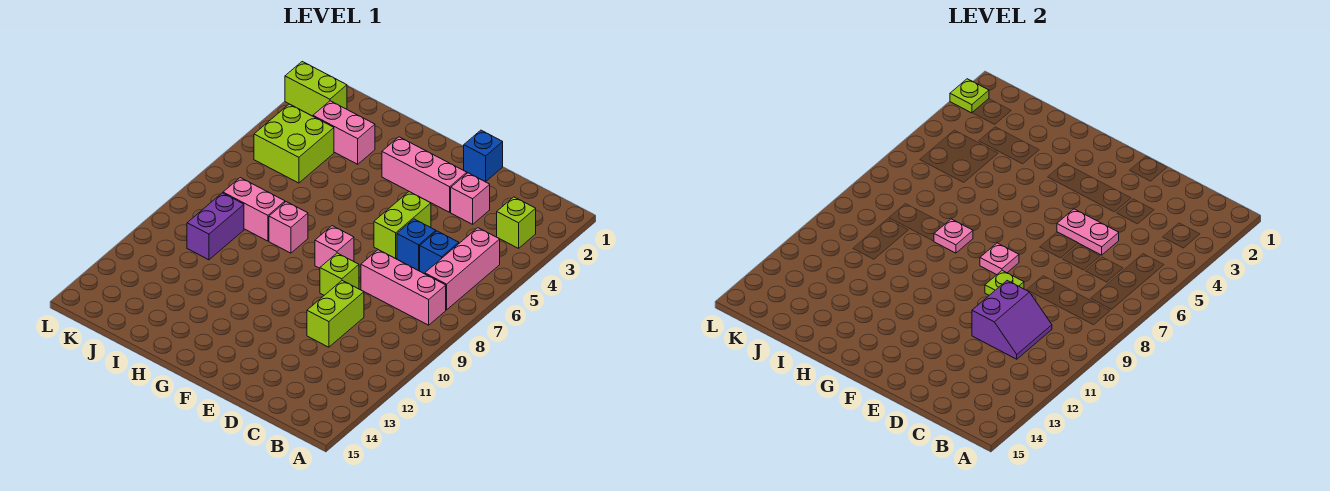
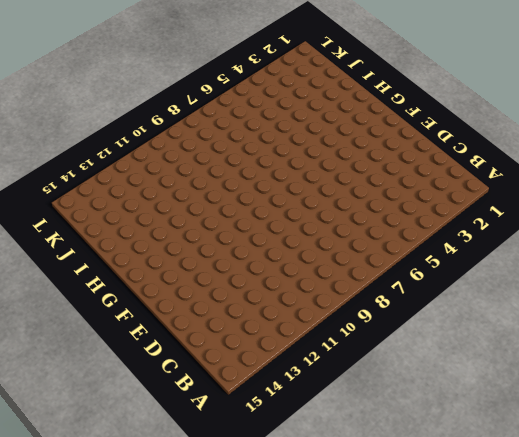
none -> lime brick B3 level 1
none -> pink brick B5:B7 level 1
none -> pink brick B8:D8 level 1

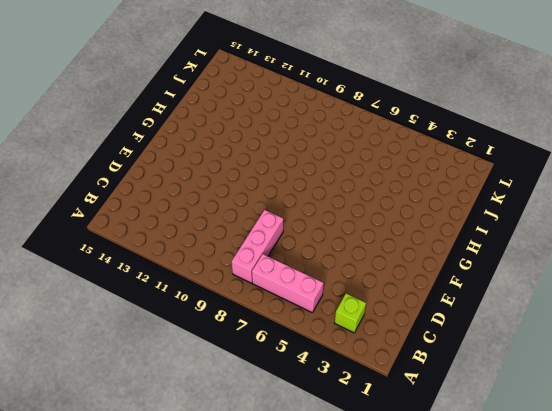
none -> blue brick C6 level 1
none -> pink brick D3 level 1
none -> blue brick D6 level 1

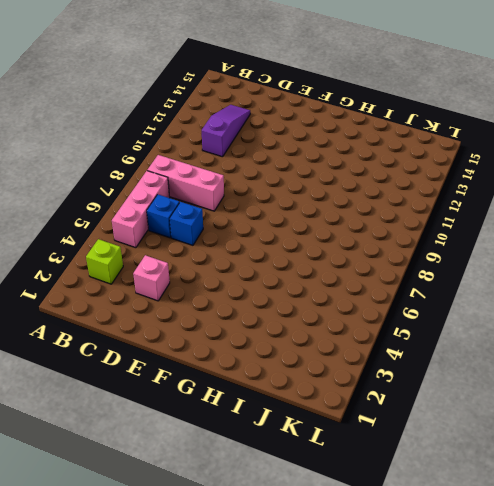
purple slope C11:C13 level 1 top 11 -> none
none -> lime brick D10:D11 level 1
none -> blue brick E1 level 1
none -> pink brick E3:G3 level 1

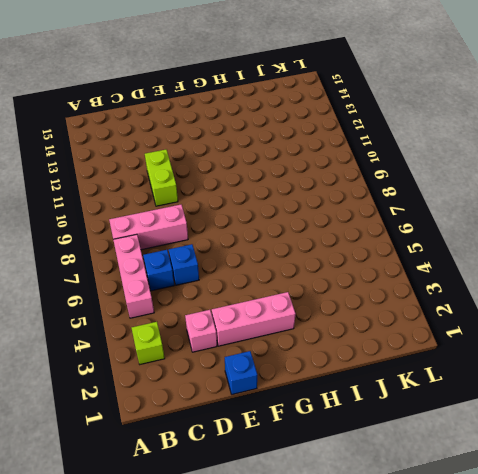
none -> lime brick E5:E6 level 1
none -> lime brick E9 level 1
none -> pink brick F8 level 1

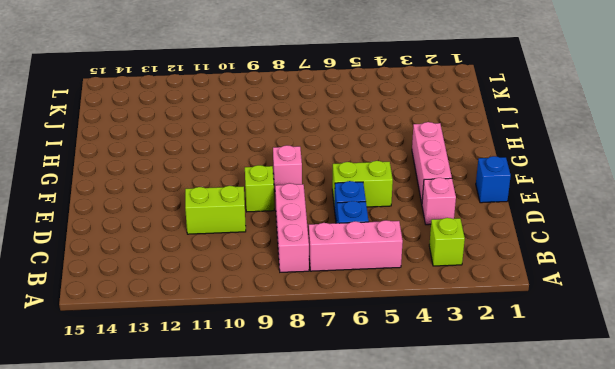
none -> pink brick H8 level 1
none -> pink brick I3:J3 level 1
none -> pink brick I8:J8 level 1

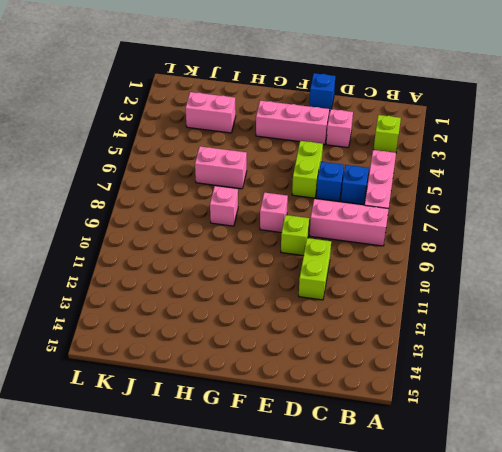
pink brick H6:I6 level 1 -> pink brick I8:J8 level 1
none -> lime brick J4:K5 level 1
none -> purple brick J9:J10 level 1
none -> lime brick K2:L2 level 1

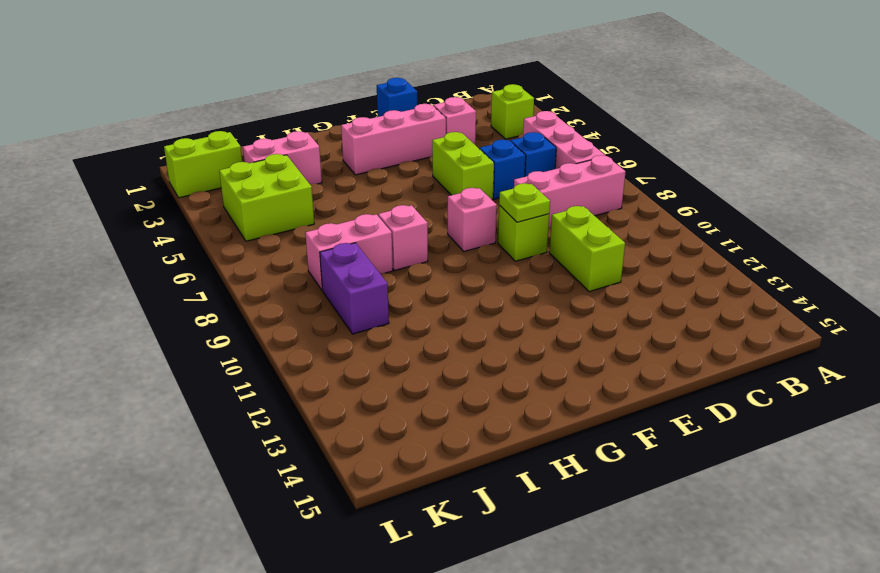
none -> purple slope C10:D11 level 2 top D
none -> pink plate D5:E5 level 2
none -> pink plate F8 level 2

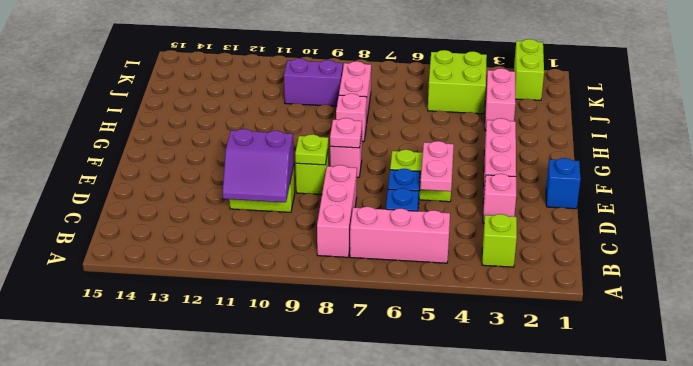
none -> pink plate H8 level 2
none -> lime plate L2 level 2

